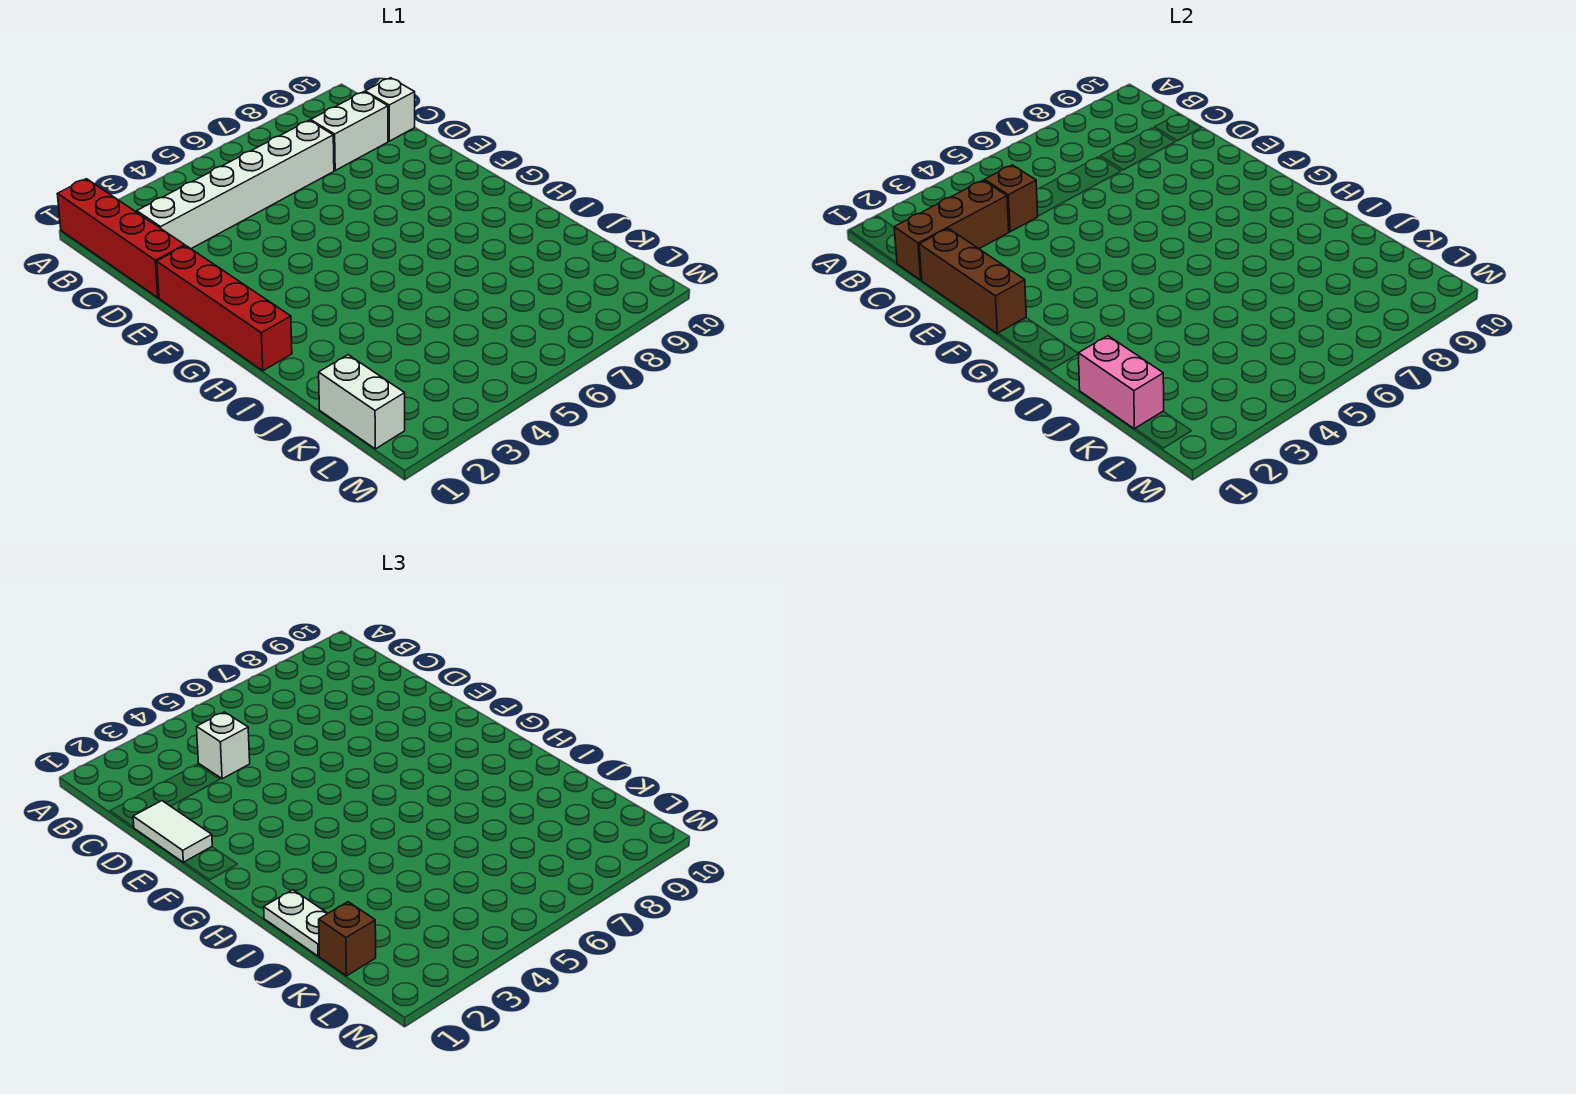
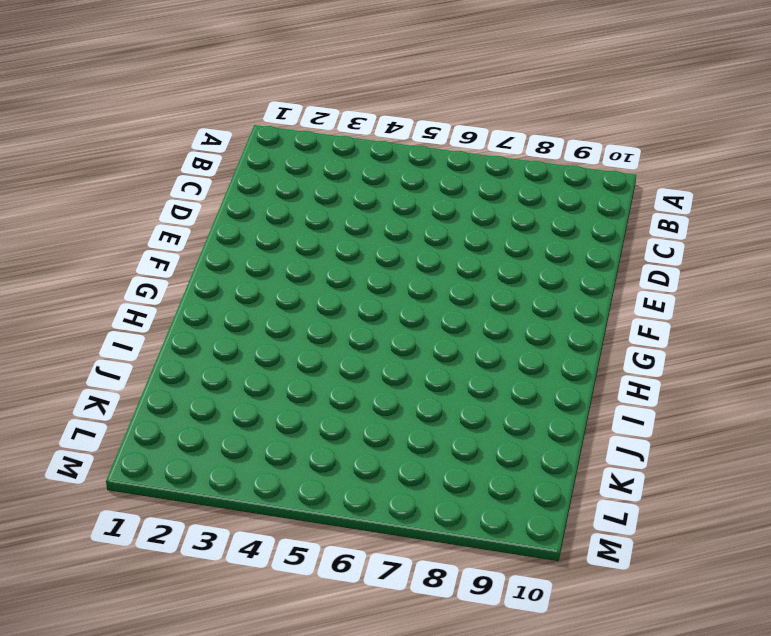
none -> red brick A1:D1 level 1
none -> white brick C2:C7 level 1
none -> white brick C8:C9 level 1

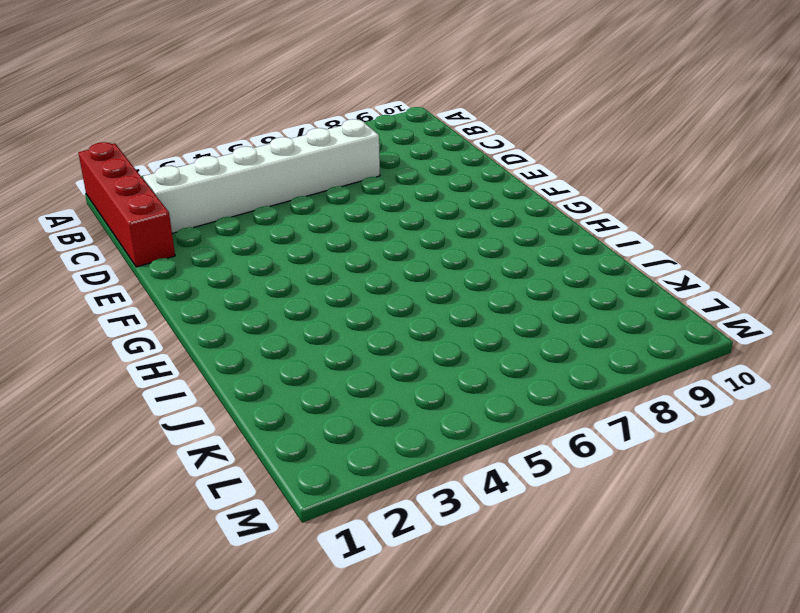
none -> white brick C8:C9 level 1
none -> white brick C10 level 1
none -> red brick E1:H1 level 1

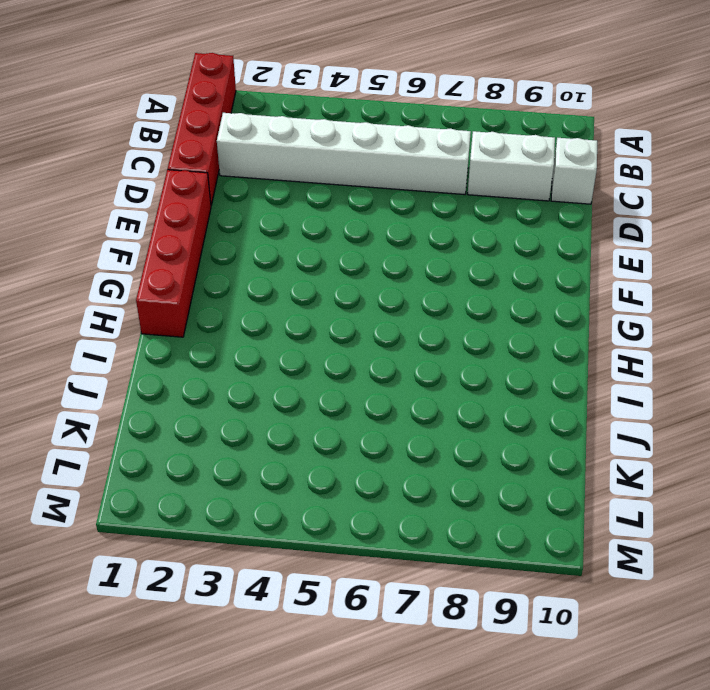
none -> white brick K1:L1 level 1
none -> brown brick C1:C3 level 2
none -> brown brick C4 level 2

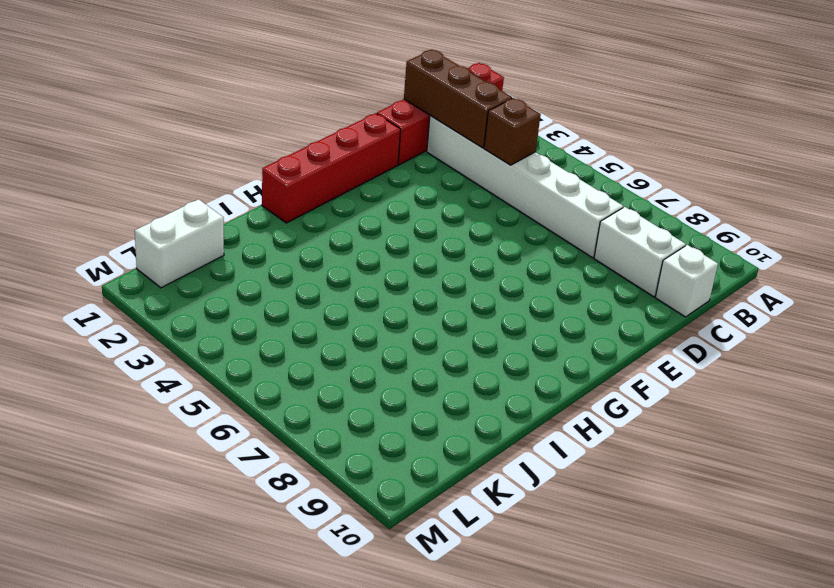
none -> brown brick D1:F1 level 2
none -> pink brick J1:K1 level 2
none -> white brick C4 level 3

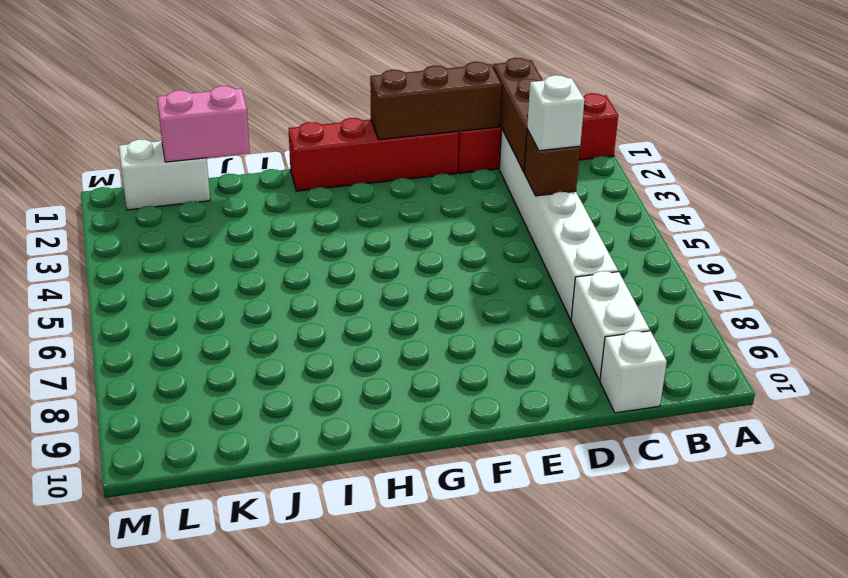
none -> white tile D1:E1 level 3
none -> white plate I1:J1 level 3
none -> brown brick K1 level 3

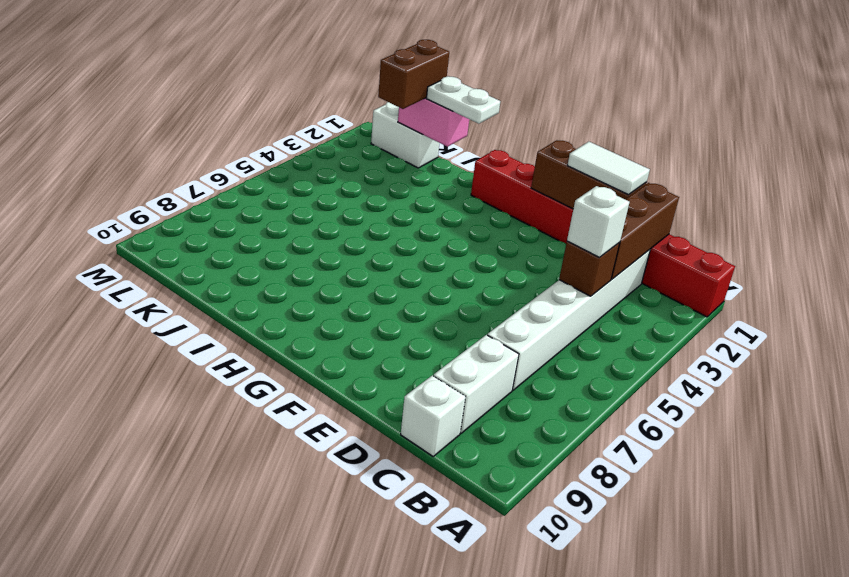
brown brick K1:K2 level 3 -> brown brick K1 level 3

